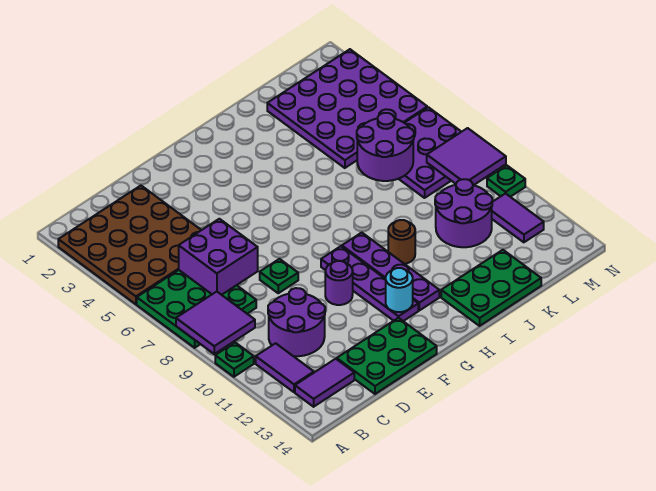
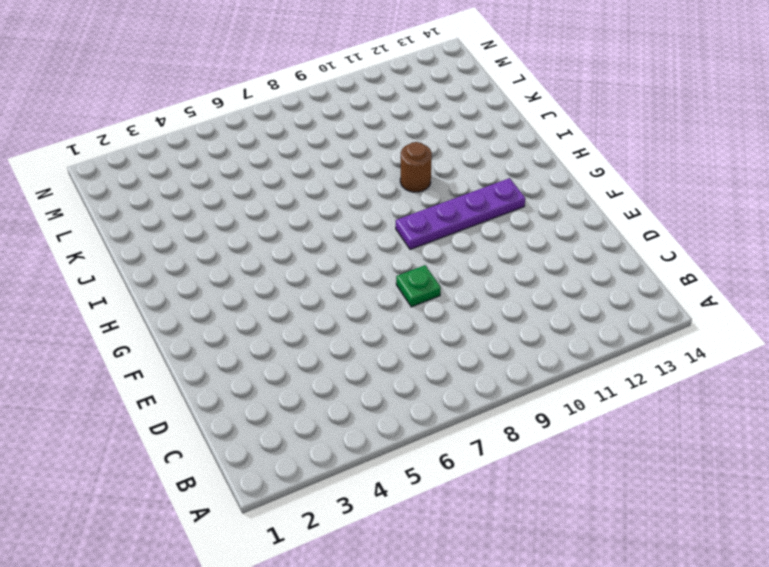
none -> brown plate A2:D5 level 1
none -> green plate A6:C8 level 1
none -> green plate A10 level 1

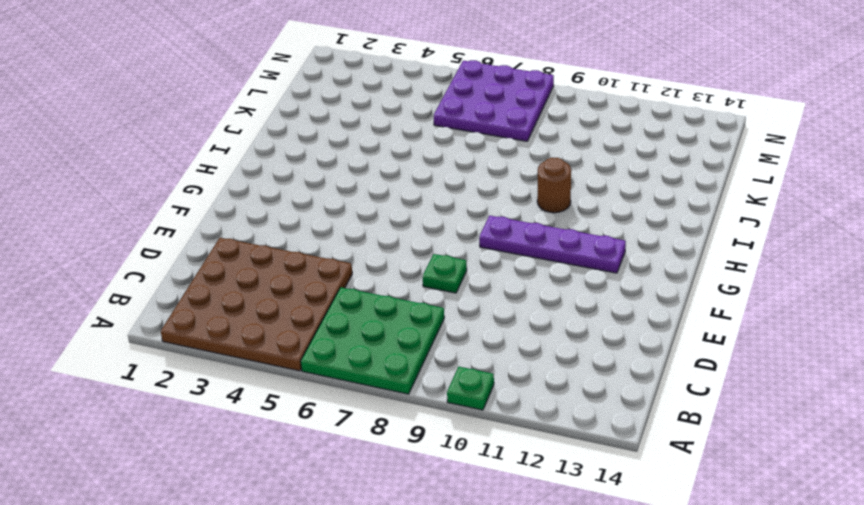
none -> purple tile B11:B12 level 1
none -> purple tile B13:C13 level 1
none -> purple round brick C10:D11 level 1

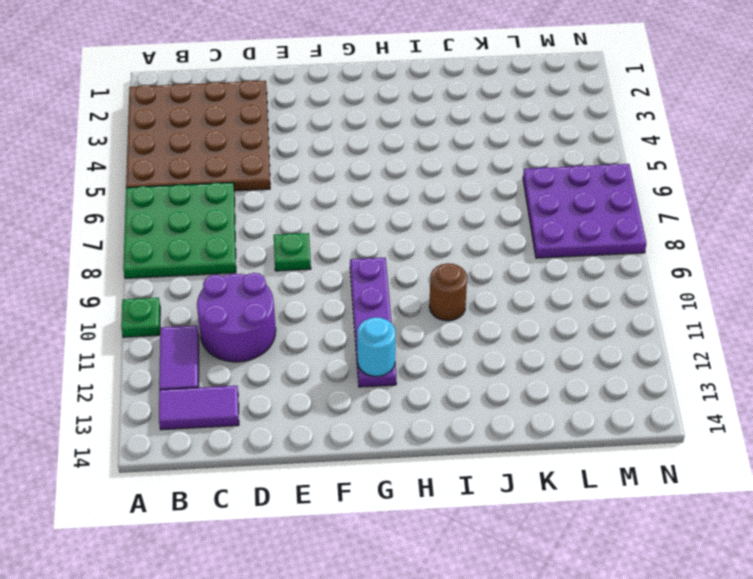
none -> green plate D13:F14 level 1
none -> purple round brick F10 level 1
none -> purple plate H9:H12 level 1

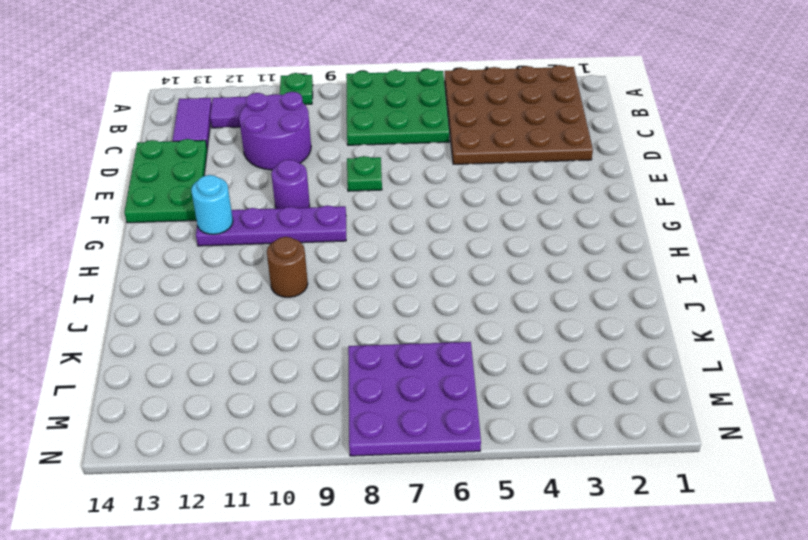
none -> purple plate H9:H12 level 1
none -> green plate I13:K14 level 1
none -> purple plate K2:N5 level 1

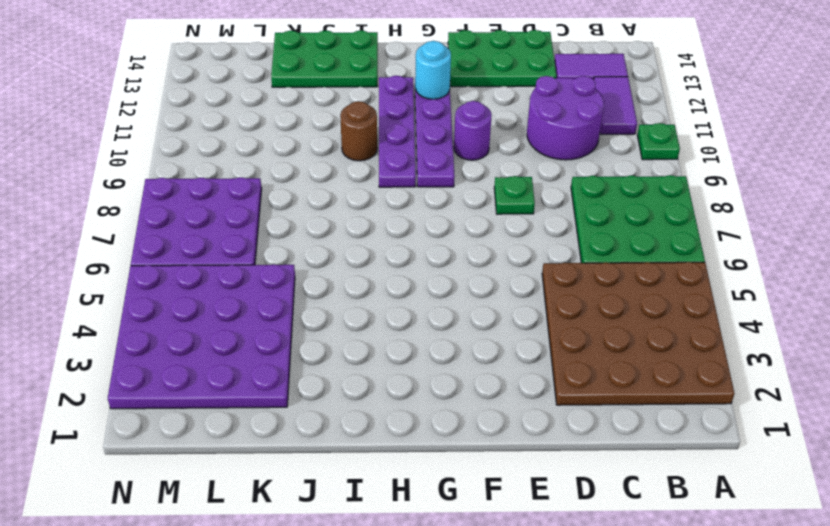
none -> purple round brick K10:L11 level 1
none -> purple tile M11:M12 level 1
none -> green plate N10 level 1

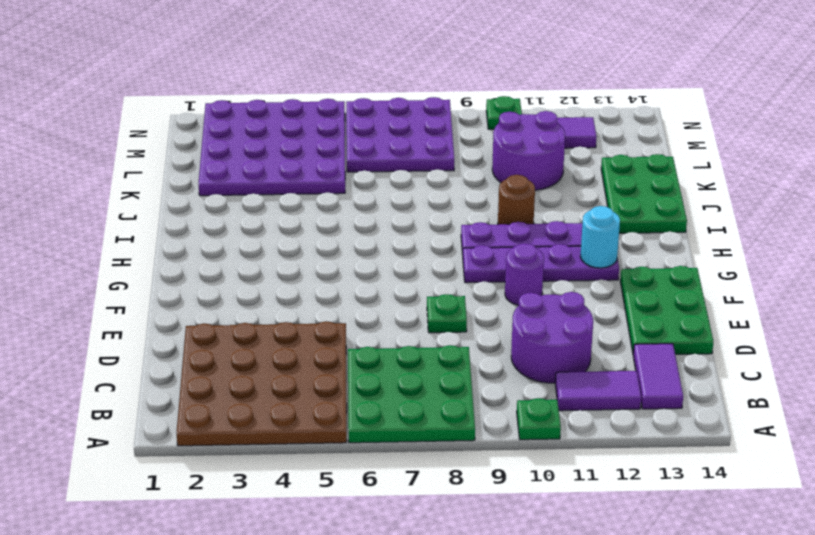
none -> purple tile A8:B9 level 2
none -> purple brick C6:D7 level 2
none -> purple round brick K6:L7 level 2

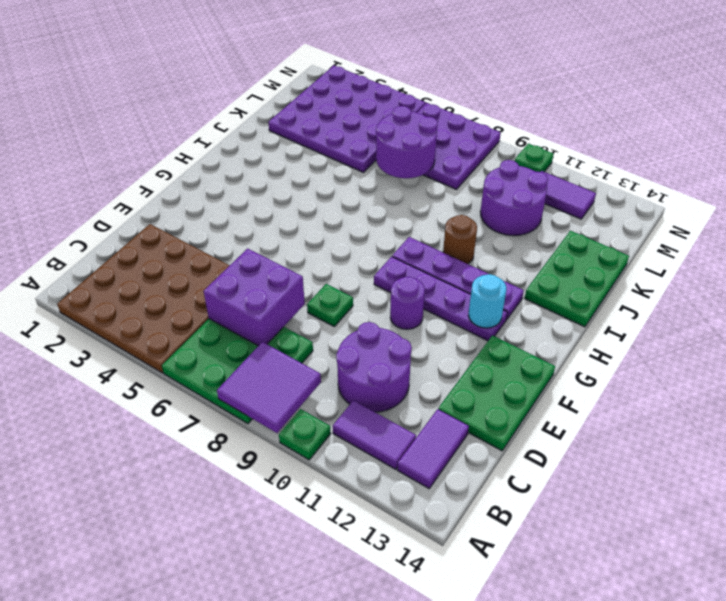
none -> purple tile M8:N9 level 2

